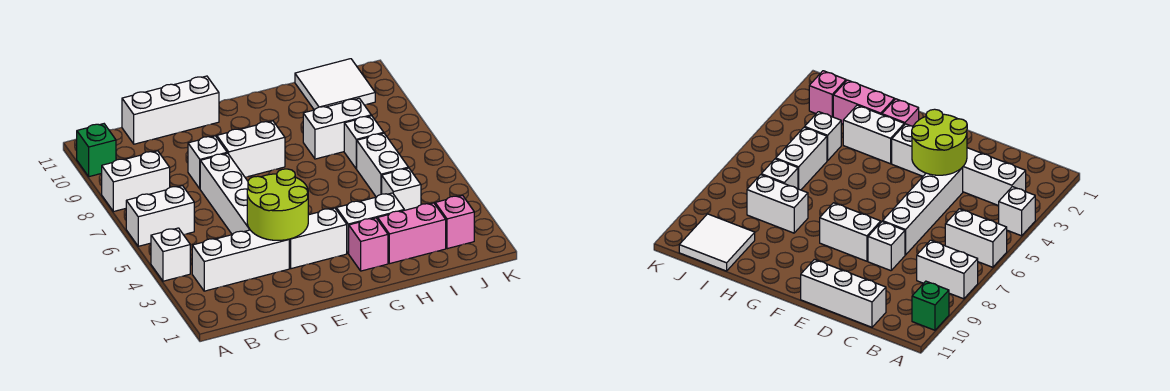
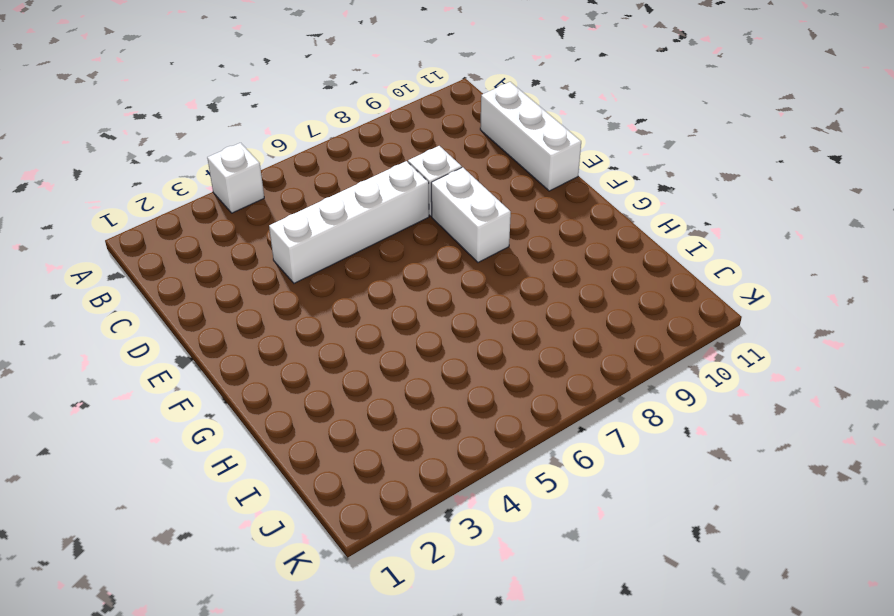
none -> white brick A6:B6 level 1
none -> white brick A8:B8 level 1
none -> green brick A10 level 1

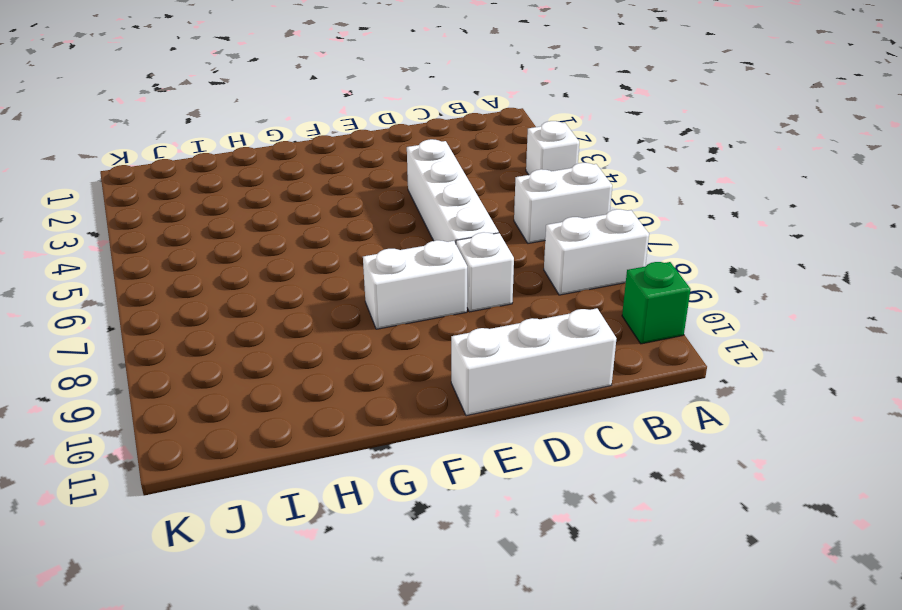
none -> white brick B3:D3 level 1
none -> white brick E3:F3 level 1
none -> pink brick G2 level 1

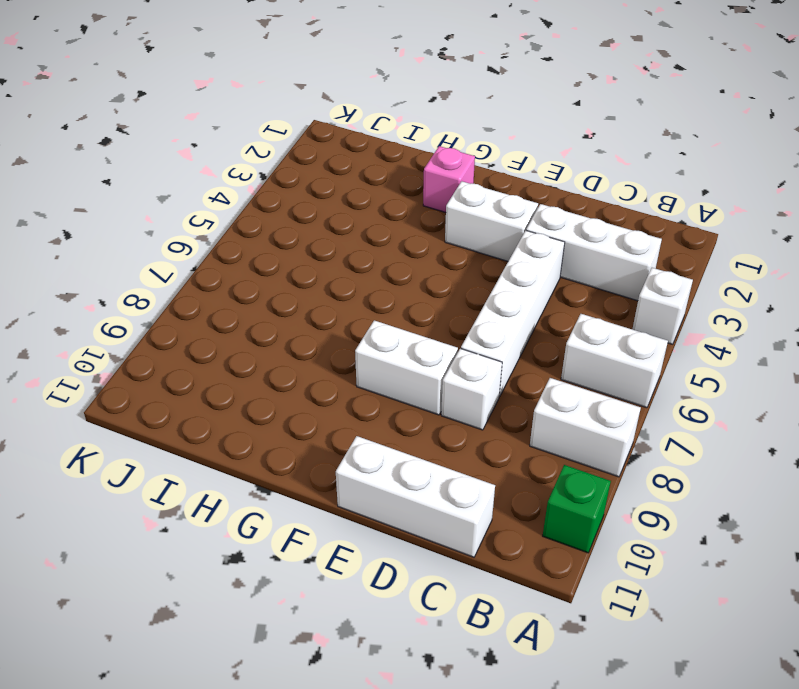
none -> white brick G3:H3 level 1
none -> pink brick H2:I2 level 1
none -> white brick H8:I8 level 1

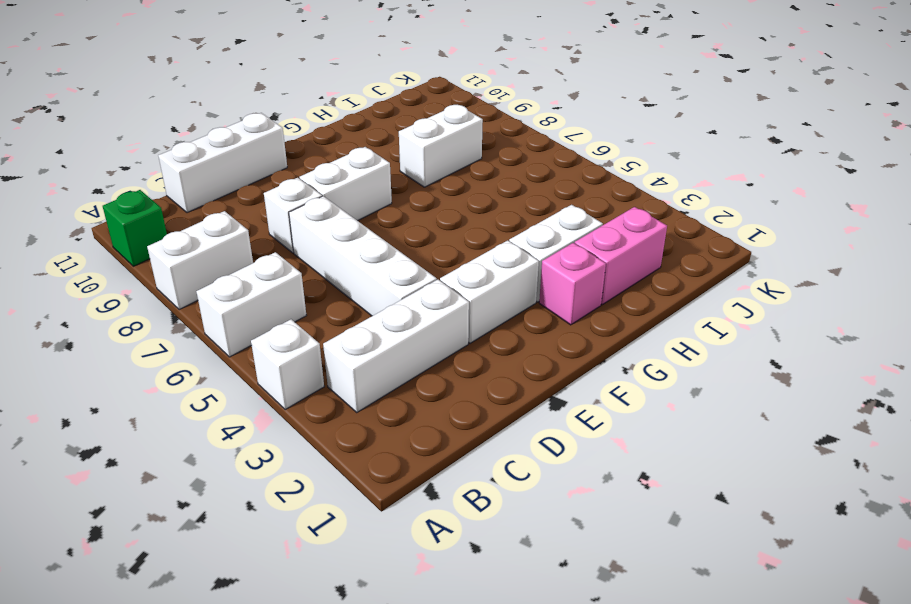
none -> white brick I4 level 1
none -> white brick I5:I6 level 1
none -> white brick I7 level 1

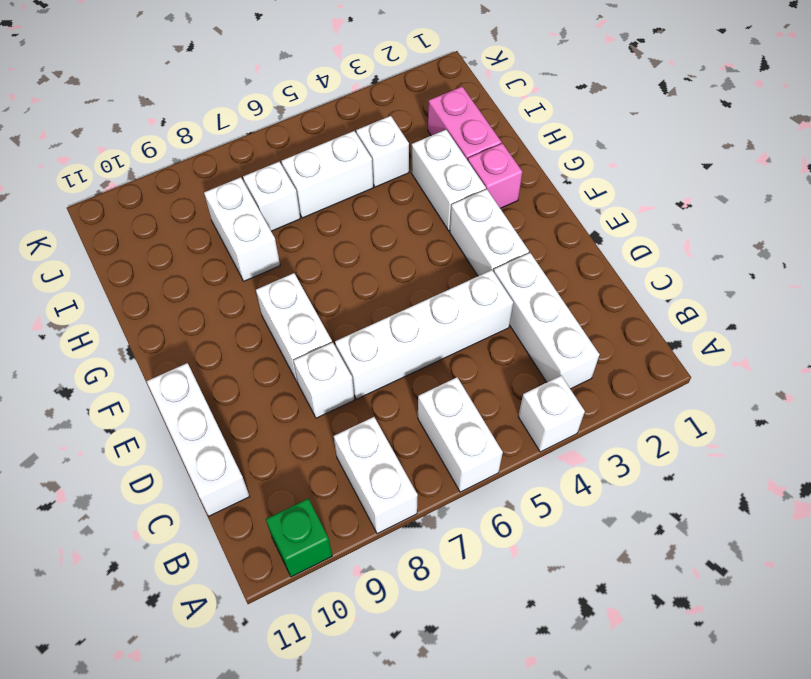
none -> white tile I10:J11 level 1
none -> pink brick J2 level 1
none -> lime round brick D3:E4 level 2

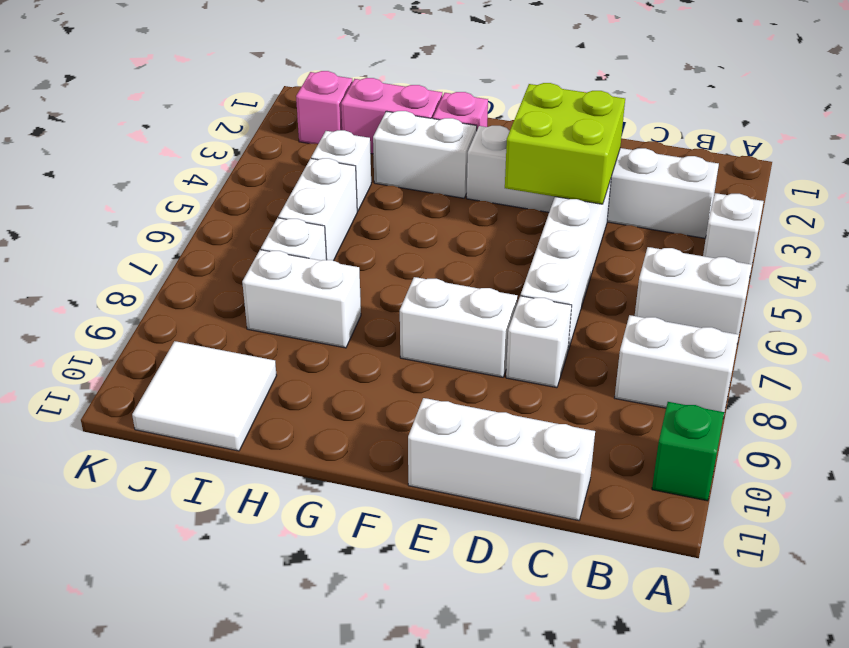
lime brick D3:E4 level 2 -> lime round brick D3:E4 level 2

